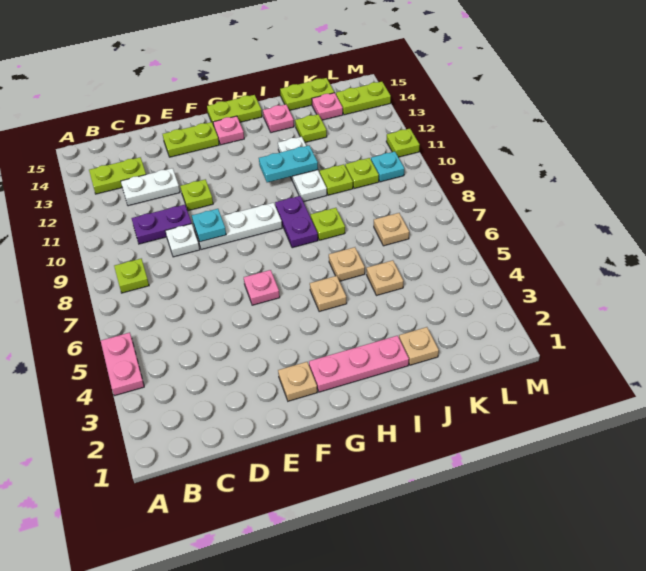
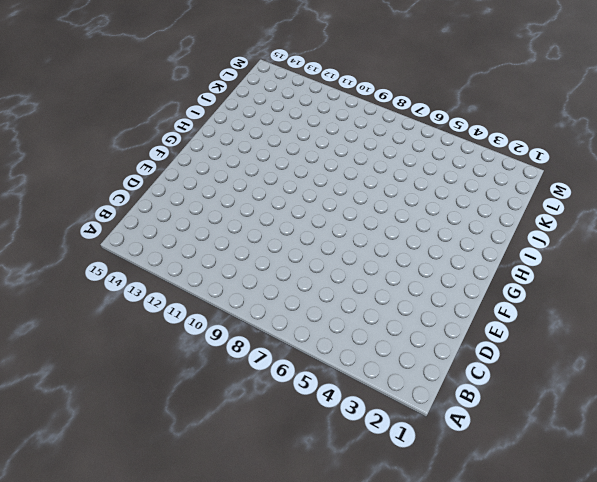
none -> pink plate A4:A5 level 1
none -> lime plate B8 level 1
none -> lime plate B13:C13 level 1
none -> purple plate C10:D10 level 1

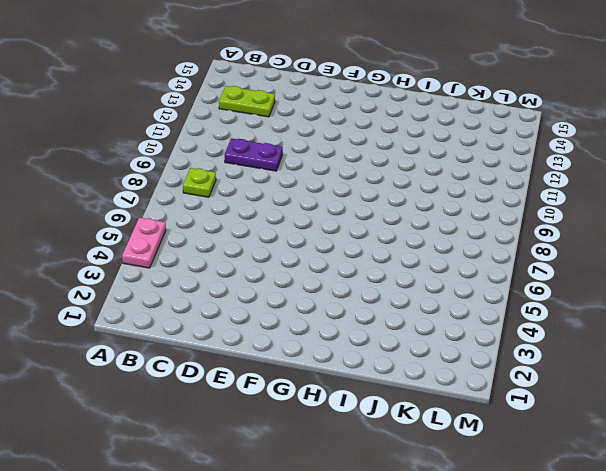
none -> white plate C12:D12 level 1
none -> white plate D9 level 1
none -> white plate E9:G9 level 1
none -> lime plate E11 level 1

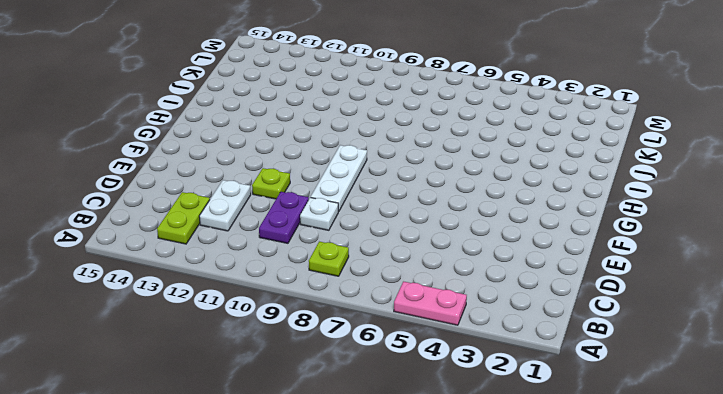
none -> lime plate E14:F14 level 1
none -> tan plate F2 level 1
none -> pink plate F6 level 1
none -> pink plate G2:I2 level 1

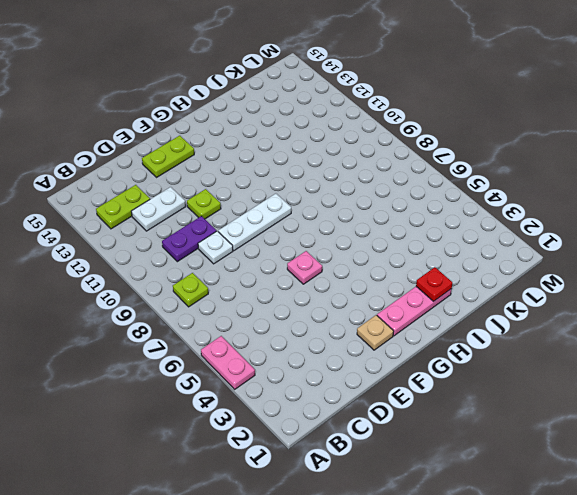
red plate I2 level 2 -> none
none -> pink plate G14 level 1
none -> lime plate G15:H15 level 1
none -> tan plate H5 level 1
none -> purple plate H8:H9 level 1

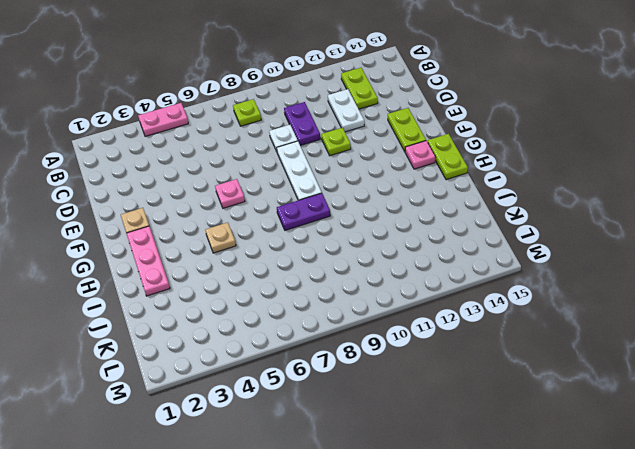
none -> tan plate I6 level 1
none -> lime plate I8 level 1
none -> white plate I10:I12 level 1
none -> pink plate I14 level 1

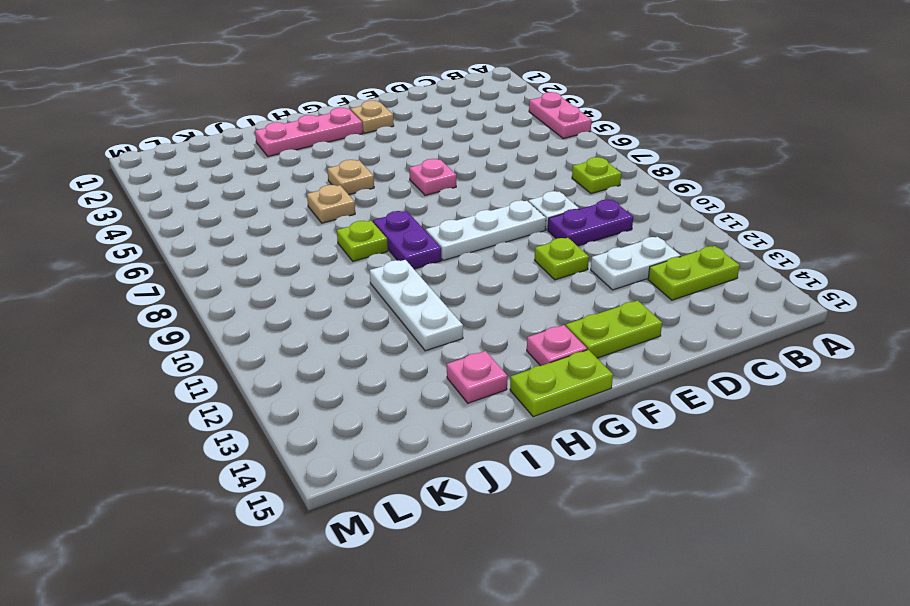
none -> tan plate J2 level 1
none -> tan plate J5 level 1
none -> lime plate J10 level 1
none -> lime plate J13 level 1

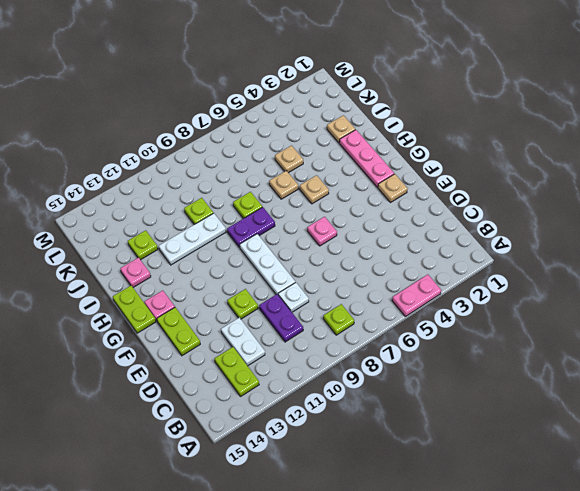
none -> lime plate J15:K15 level 1
none -> tan plate K7 level 1
none -> lime plate K10 level 1
none -> pink plate K14 level 1

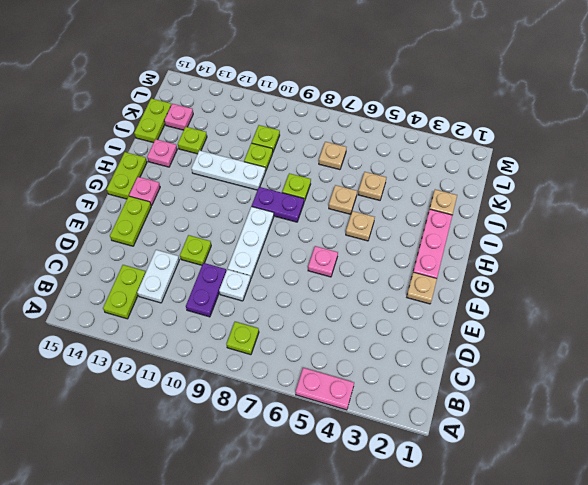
none -> cyan plate L10 level 1
none -> lime plate L14:M14 level 1
none -> lime plate M11 level 1
none -> cyan plate E9 level 2

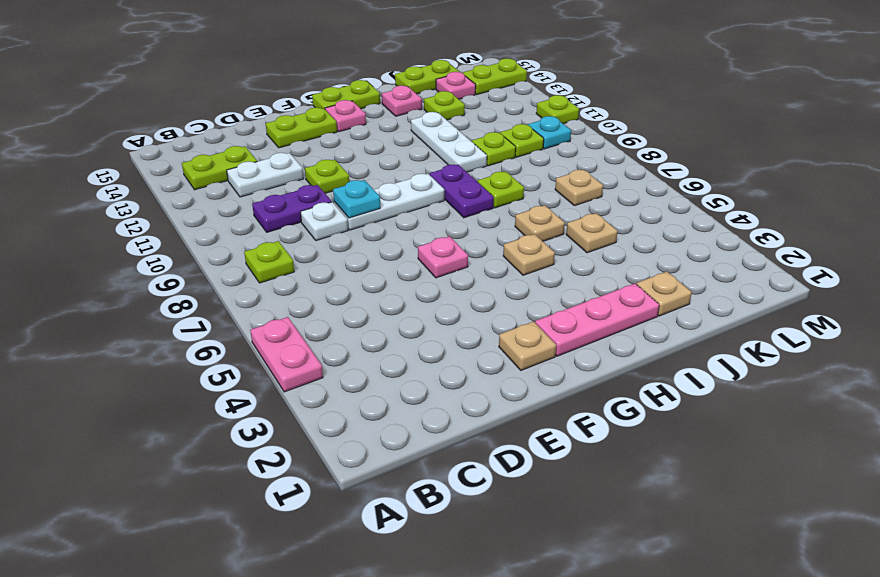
none -> cyan plate H11:I11 level 2

